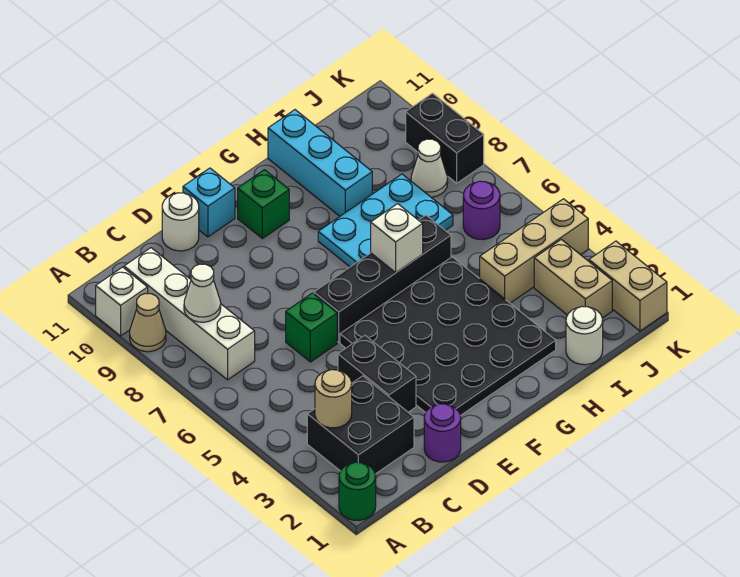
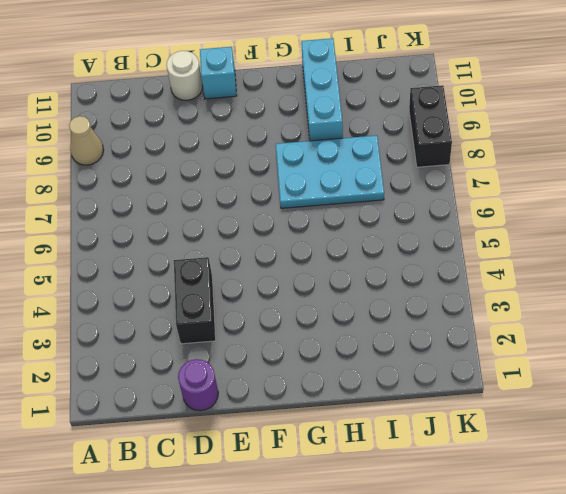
none -> green round brick A1 level 1
none -> white brick A10 level 1
none -> black brick B2:C3 level 1

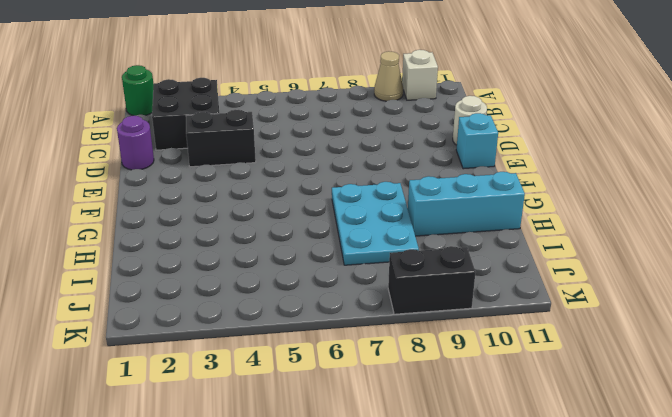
none -> white brick B7:B10 level 1
none -> green brick D6 level 1
none -> black plate E2:H5 level 1

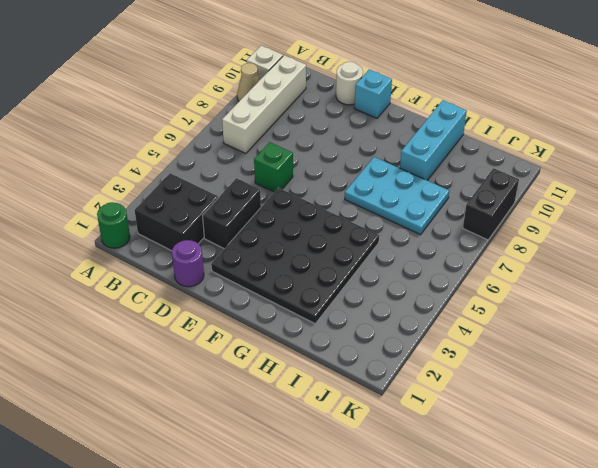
none -> black brick E6:H6 level 1
none -> green brick F10 level 1
none -> white round brick I1 level 1

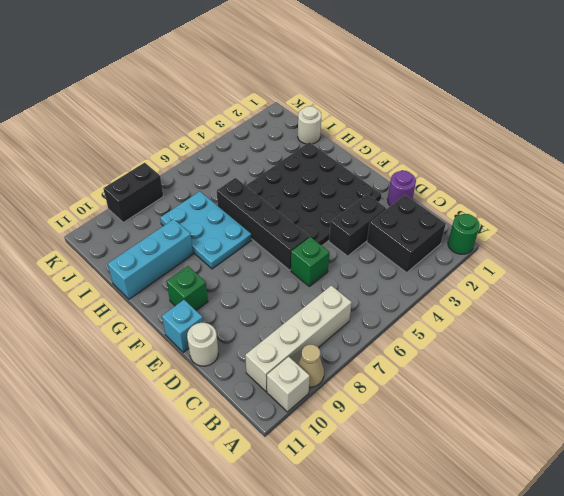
none -> tan brick I4:K4 level 1
none -> tan brick J2:J3 level 1
none -> purple round brick J6 level 1

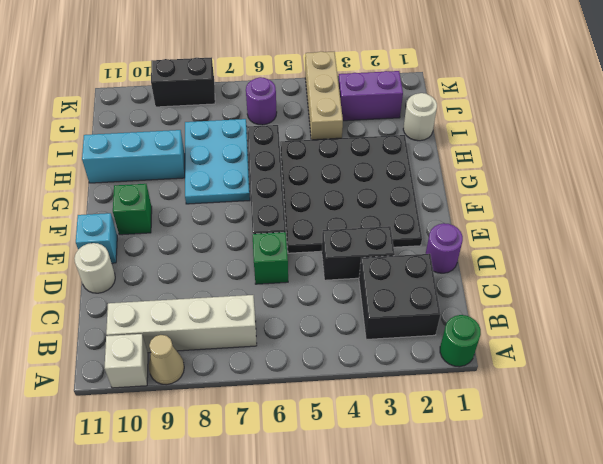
purple brick J2:J3 level 1 -> tan brick J2:J3 level 1
none -> white cone J8 level 1
none -> tan brick K1:K2 level 1
none -> tan round brick B3 level 2

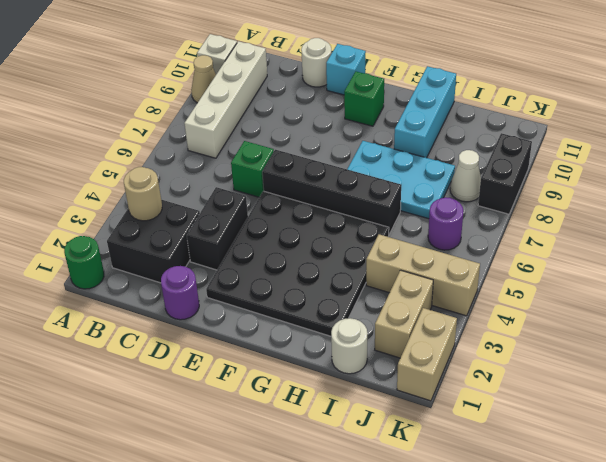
none -> white cone B8 level 2
none -> white brick G6 level 2

